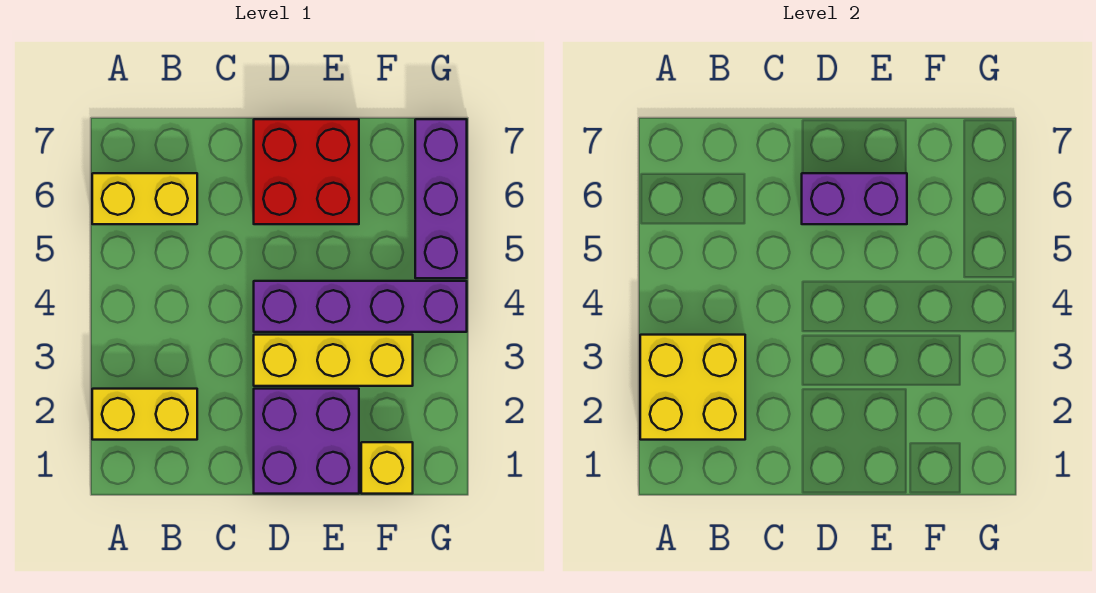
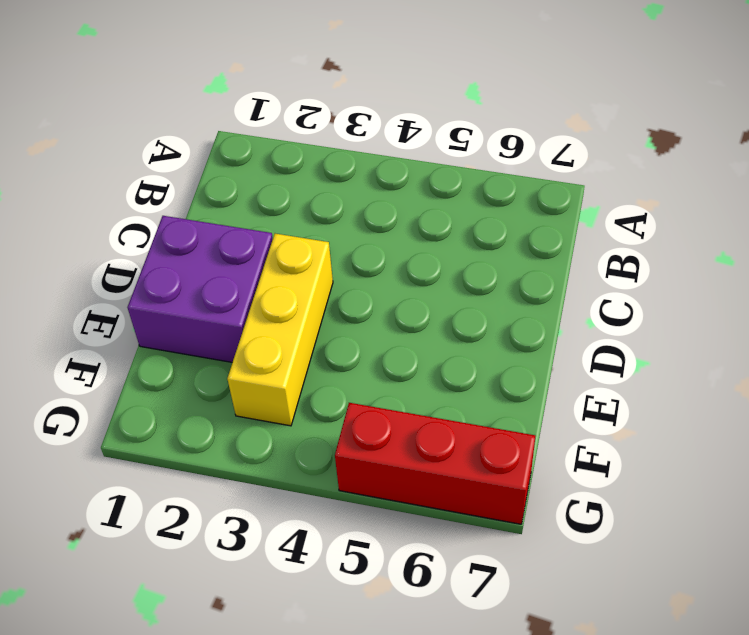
red brick G5:G7 level 1 -> purple brick G5:G7 level 1
none -> yellow brick A2:B2 level 1
none -> yellow brick A6:B6 level 1

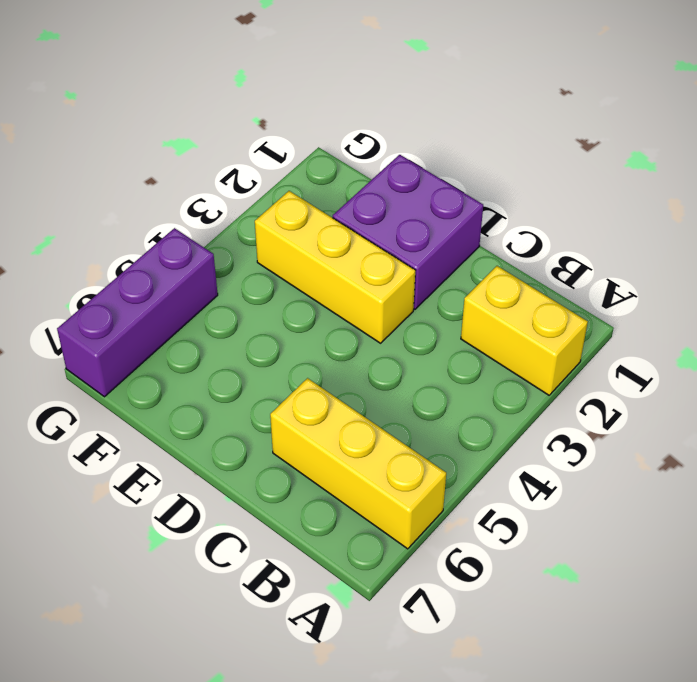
yellow brick A6:C6 level 1 -> yellow brick A6:B6 level 1
none -> purple brick D4:G4 level 1
none -> red brick D6:E7 level 1

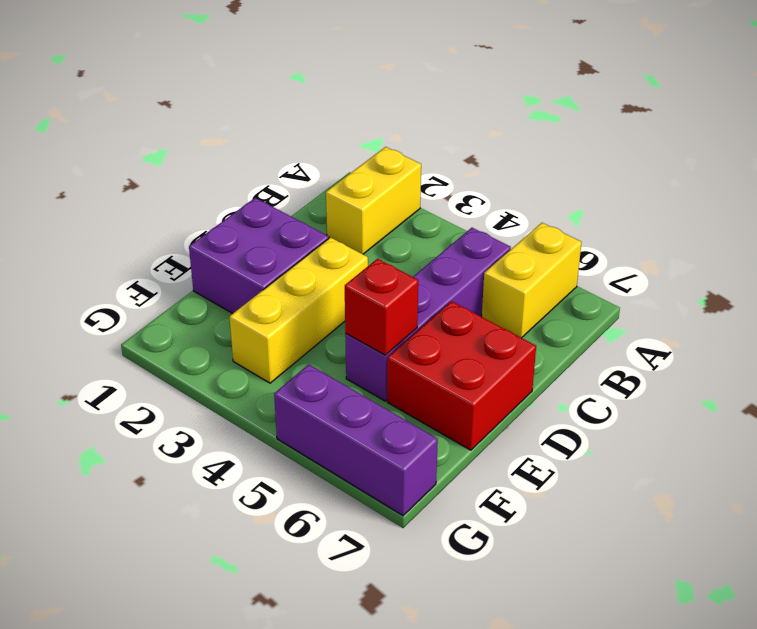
purple brick B5:E5 level 1 -> purple brick D4:G4 level 1
red brick E5 level 2 -> none
none -> yellow brick F1 level 1
none -> yellow brick A2:B3 level 2

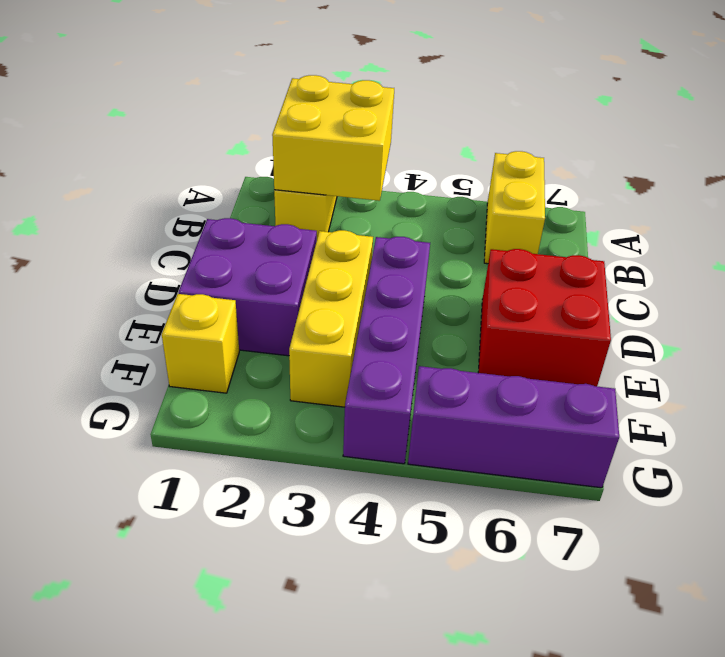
none -> purple brick D6:E6 level 2

